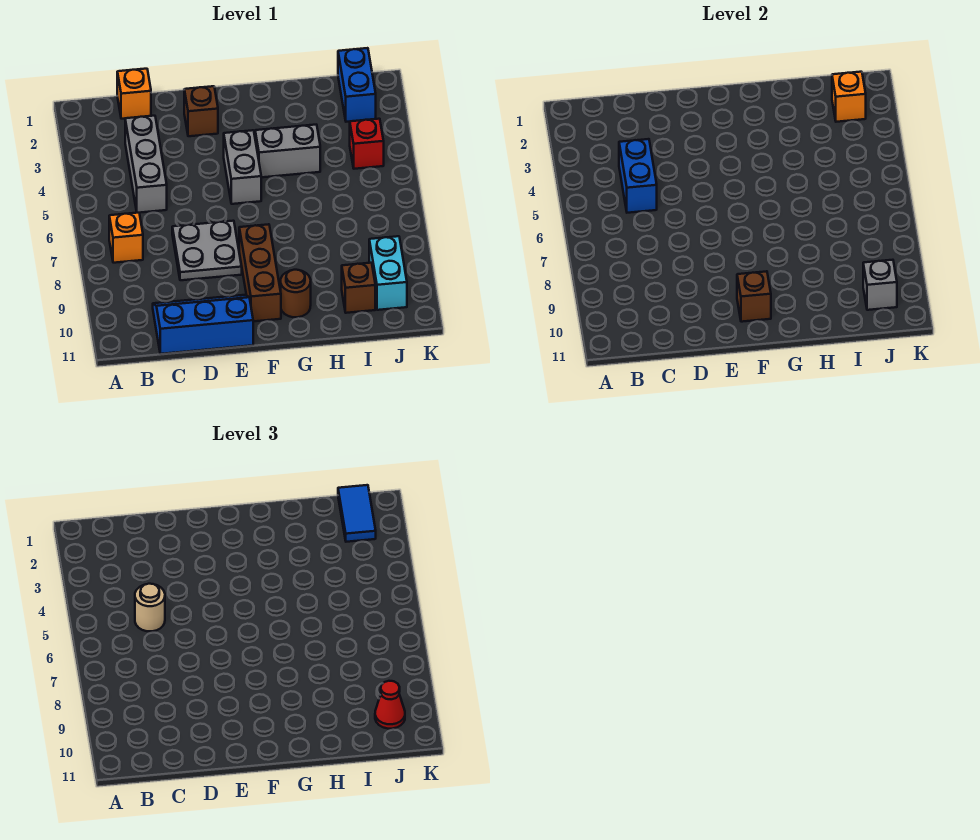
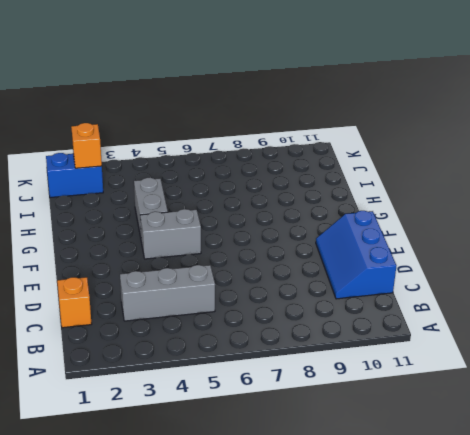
none -> orange brick B7 level 1
none -> grey plate D7:E8 level 1
none -> brown brick E2 level 1

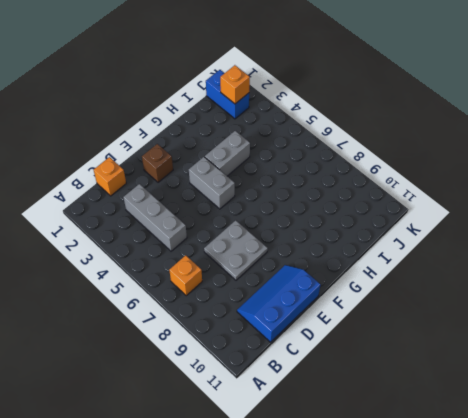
none -> brown brick F8:F10 level 1
none -> brown round brick G10 level 1
none -> brown brick I10 level 1

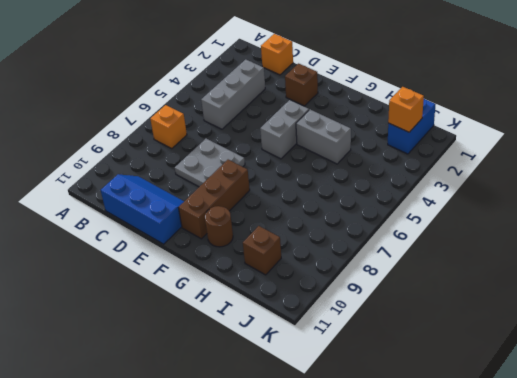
none -> red brick J4 level 1
none -> cyan brick J9:J10 level 1
none -> blue brick C4:C5 level 2

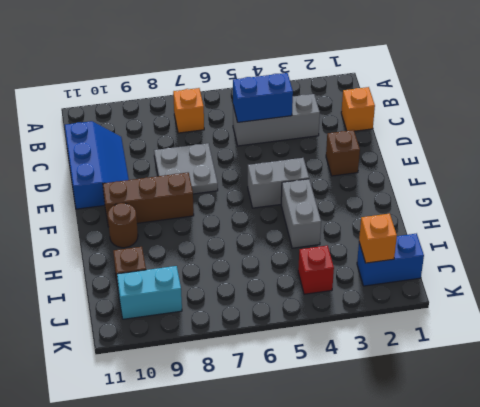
none -> brown brick F10 level 2
none -> grey brick J10 level 2
none -> tan round brick C5 level 3

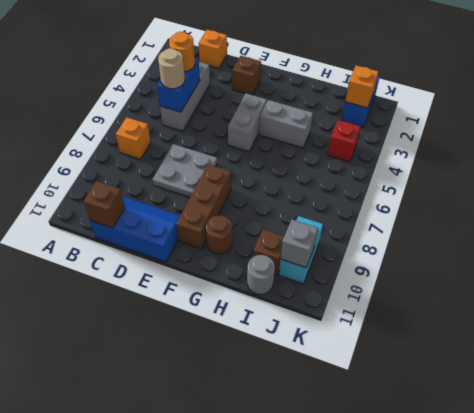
orange round brick C4 level 3 -> none
brown brick C11 level 2 -> brown brick F10 level 2
grey round brick I11 level 1 -> none
none -> blue tile J1:J2 level 3
none -> red cone J10 level 3

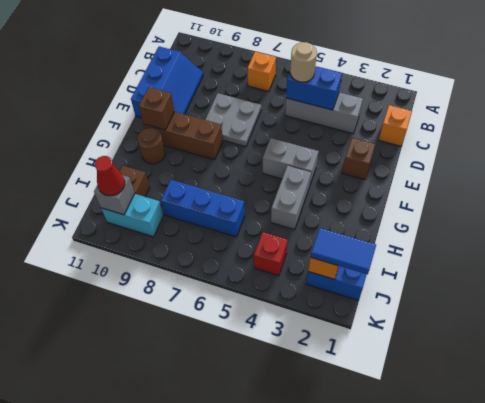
blue brick I6:I8 level 1 -> none

